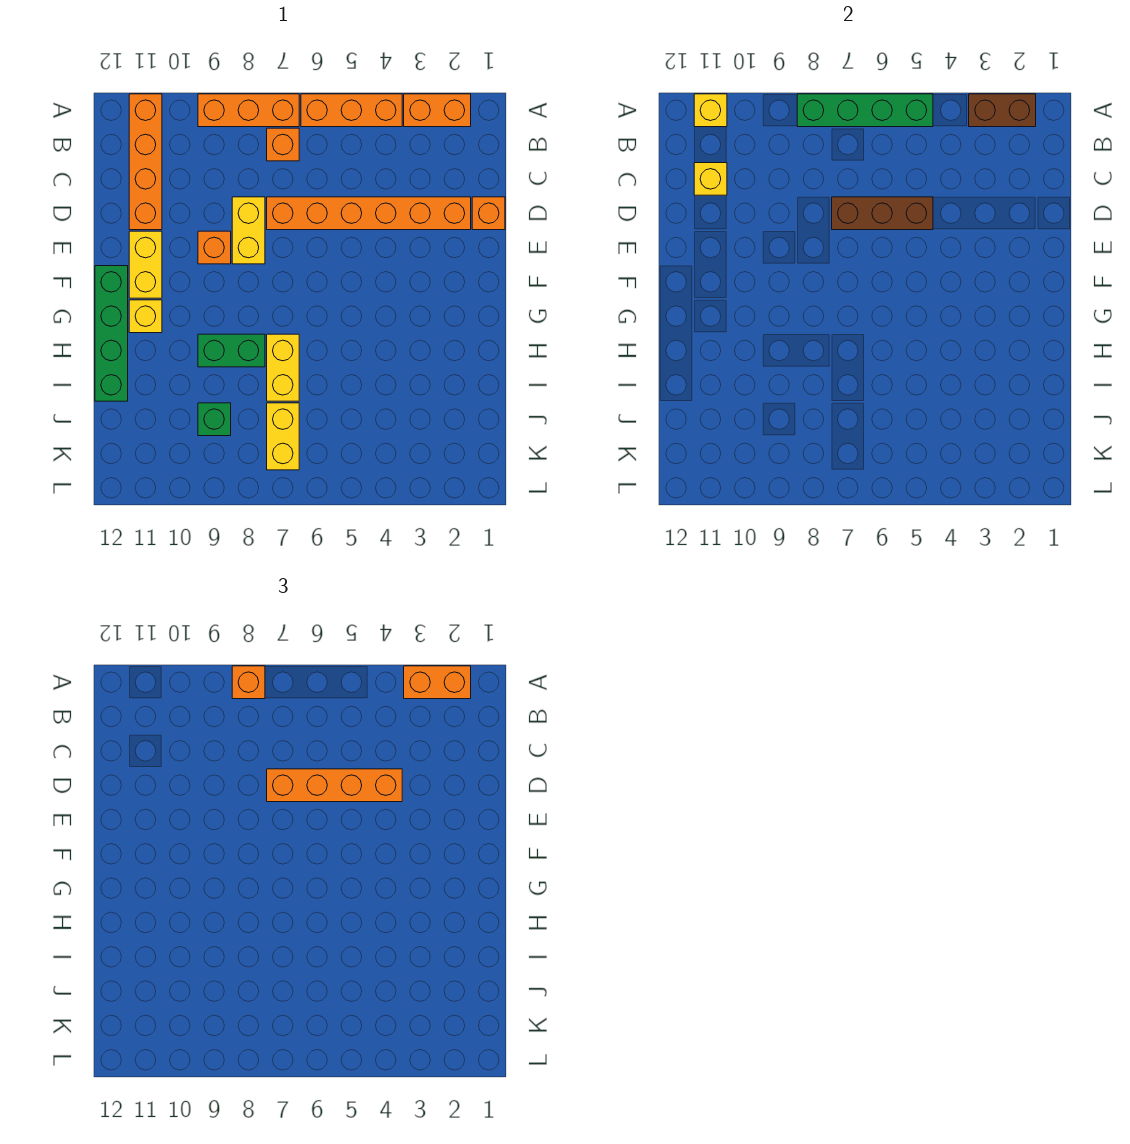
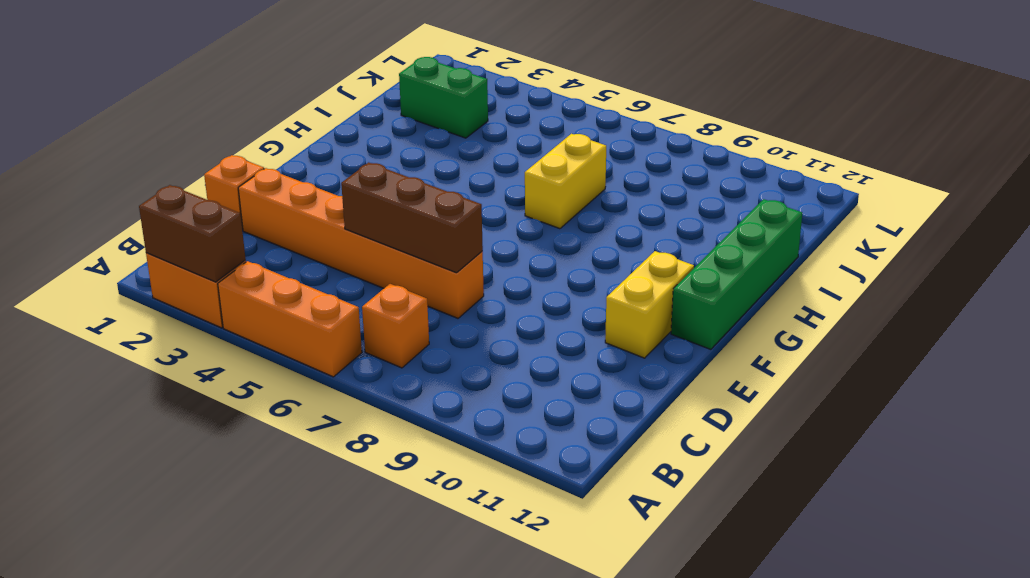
green brick J2:J3 level 1 -> green brick H8:H9 level 1
none -> orange brick A7:A9 level 1
none -> orange brick A11:D11 level 1
none -> yellow brick D8:E8 level 1

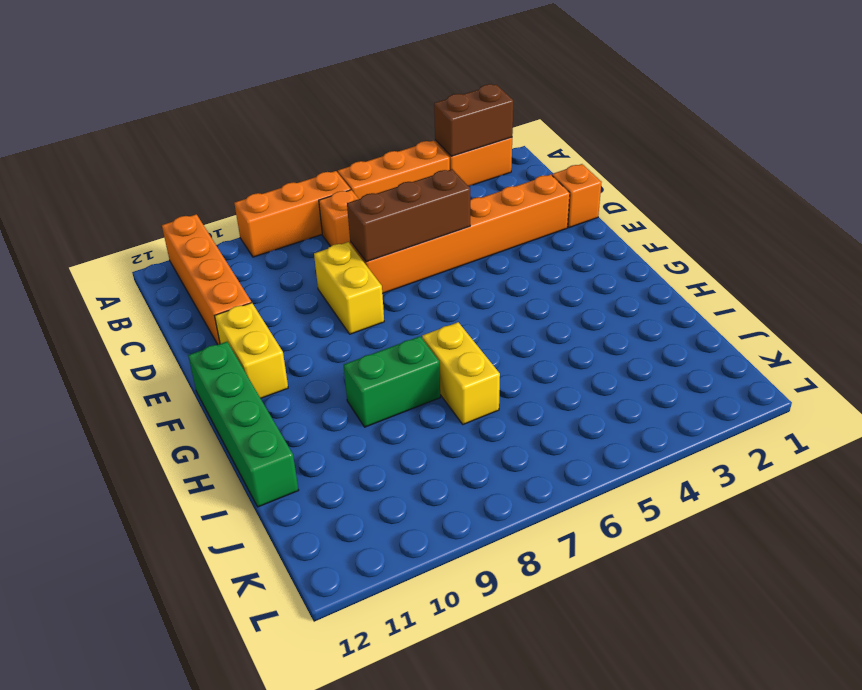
none -> orange brick E9 level 1
none -> yellow brick G11 level 1
none -> yellow brick J7:K7 level 1

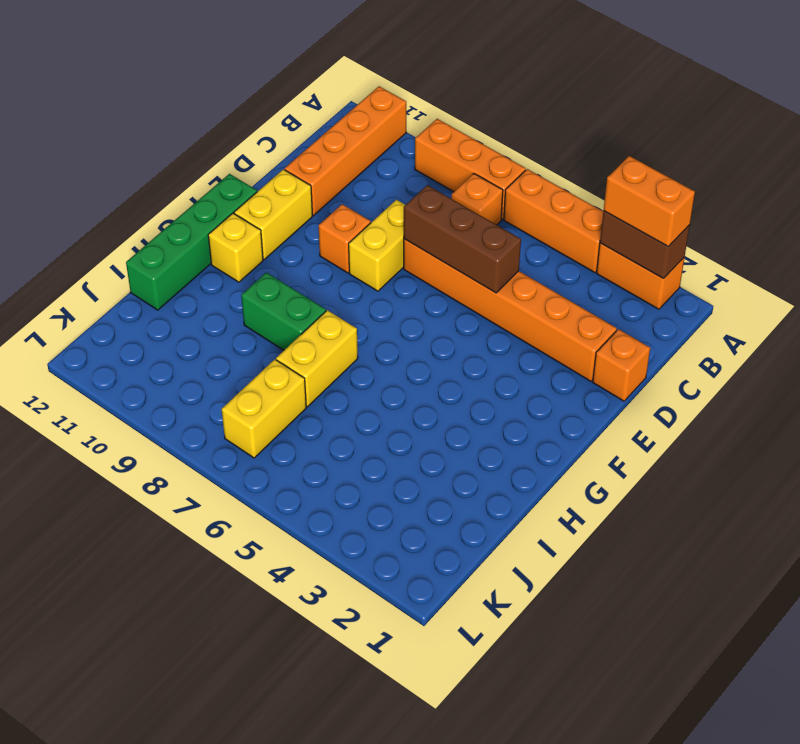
none -> green brick J9 level 1
none -> green brick A5:A8 level 2
none -> yellow brick A11 level 2

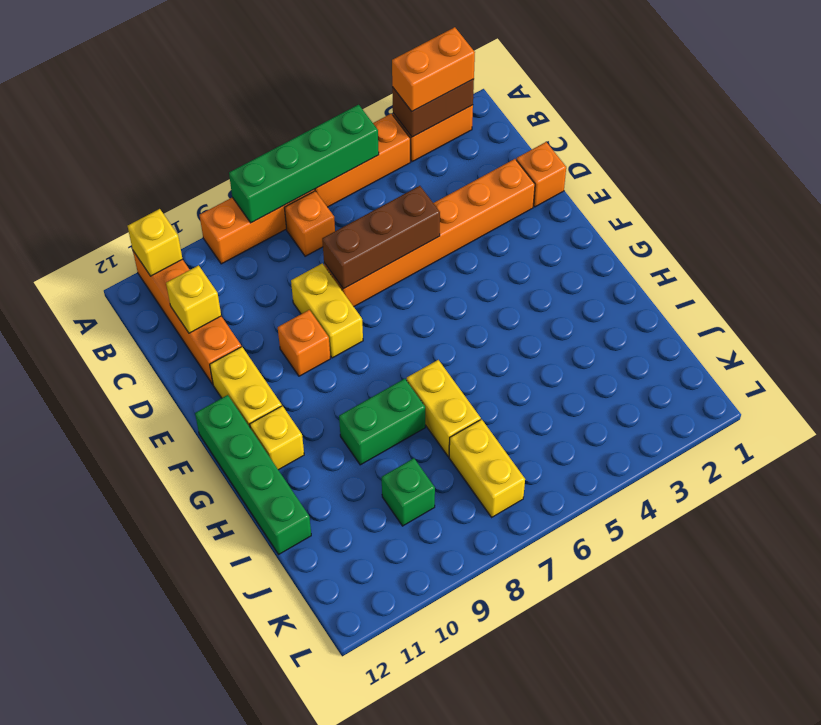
none -> orange brick A8 level 3
none -> orange brick D4:D7 level 3

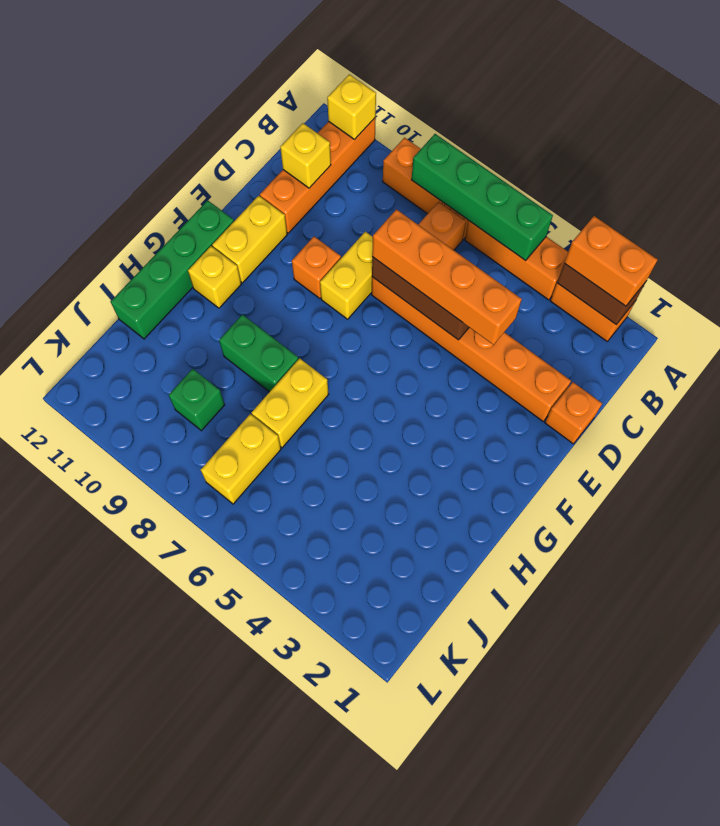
none -> orange brick A8 level 3

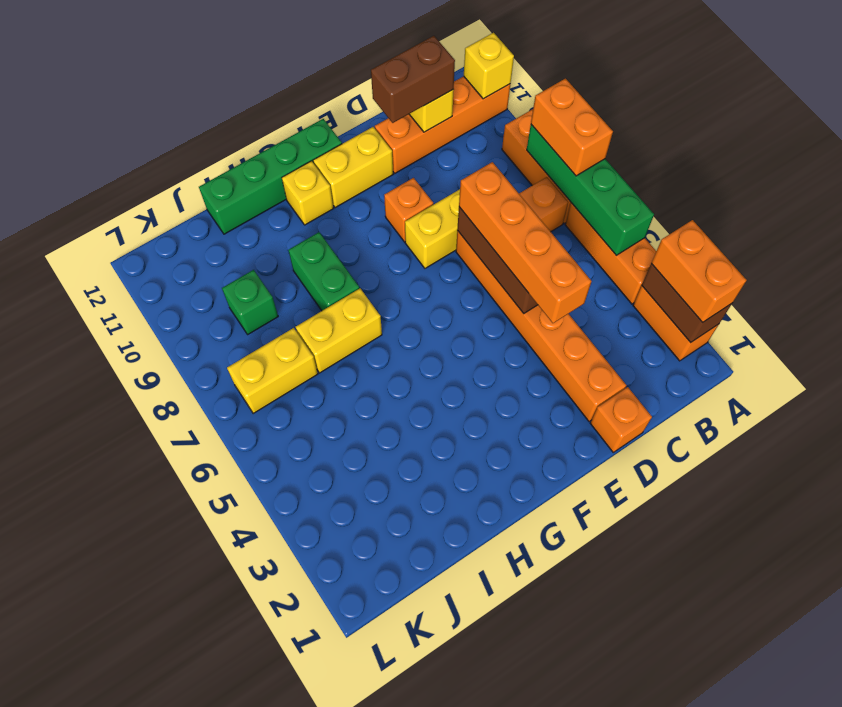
orange brick A7:A8 level 3 -> orange brick A8 level 3
brown brick C11:D11 level 3 -> none

